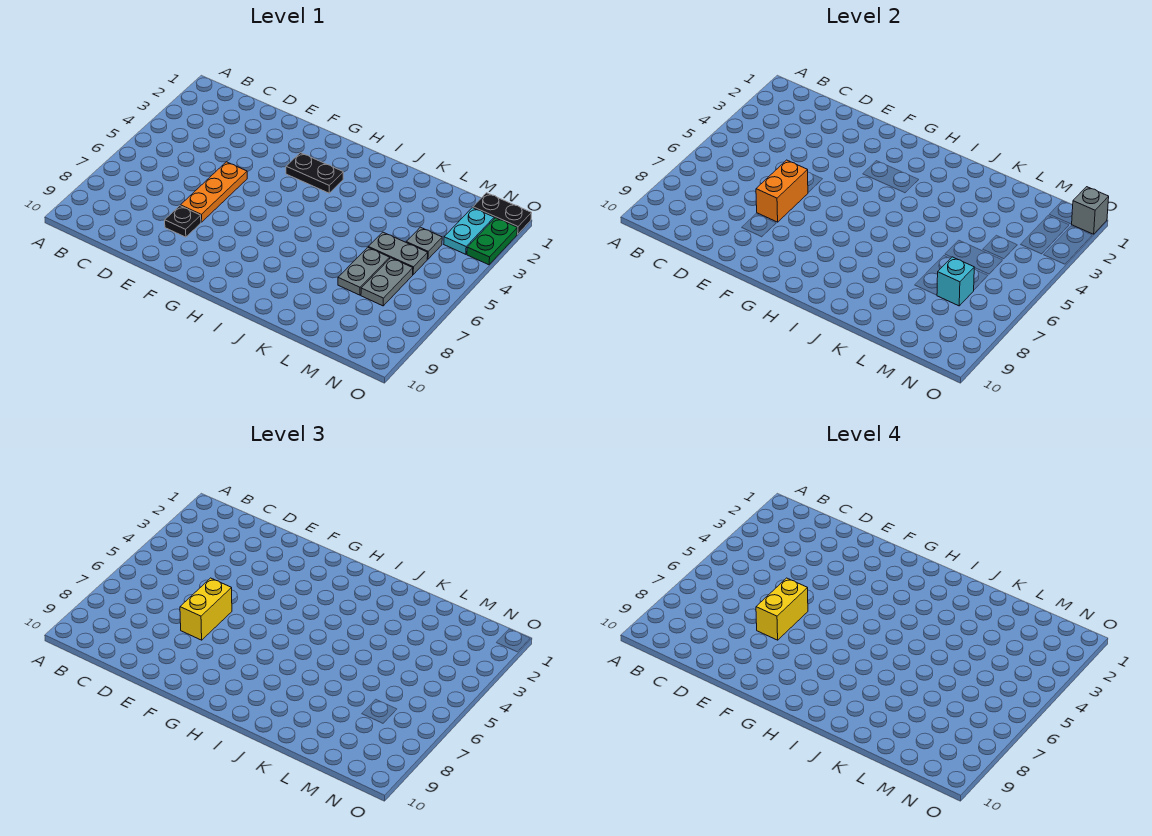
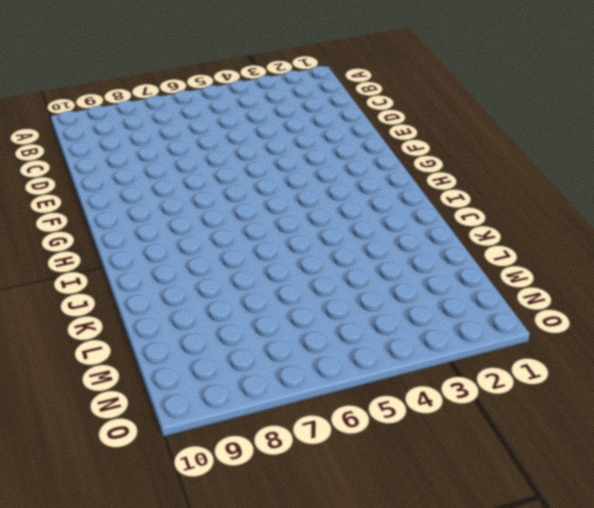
none -> orange plate E5:E7 level 1
none -> black plate E8 level 1
none -> black plate G3:H3 level 1

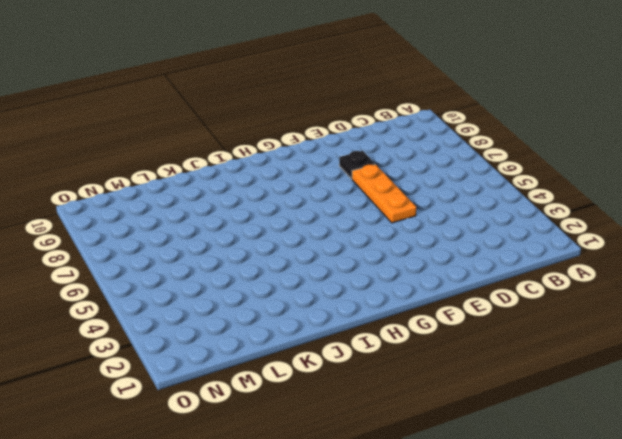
none -> black plate G3:H3 level 1
none -> grey plate L5:M5 level 1
none -> grey plate L6:L7 level 1

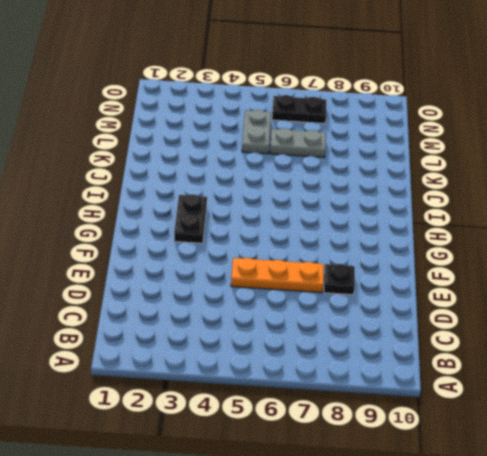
black plate N6:N7 level 1 -> black plate N1:O1 level 1
none -> grey plate M4 level 1
none -> grey plate M6:M7 level 1
none -> cyan plate N2:N3 level 1

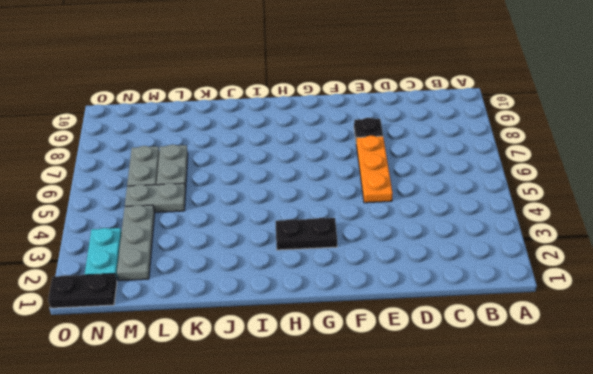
grey plate M2:M4 level 1 -> grey plate M4 level 1
none -> green plate O2:O3 level 1
none -> orange brick E6:E7 level 2
none -> cyan brick M7 level 2

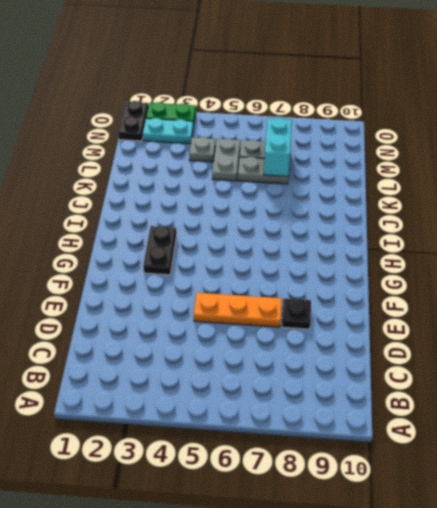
cyan brick L7:M7 level 2 -> cyan brick M7 level 2
none -> orange brick E6:E7 level 2
none -> grey brick O1 level 2
none -> yellow brick E6:E7 level 3

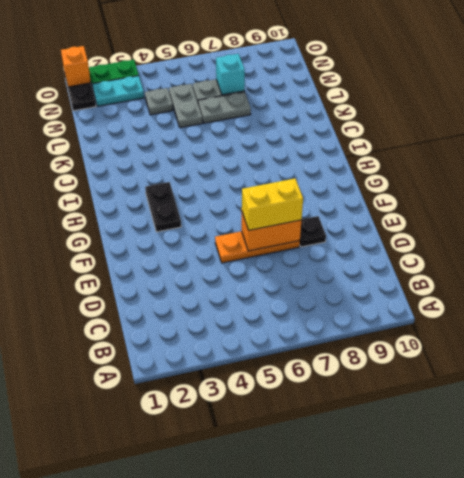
orange brick O1 level 2 -> grey brick O1 level 2
none -> yellow brick E6:E7 level 4

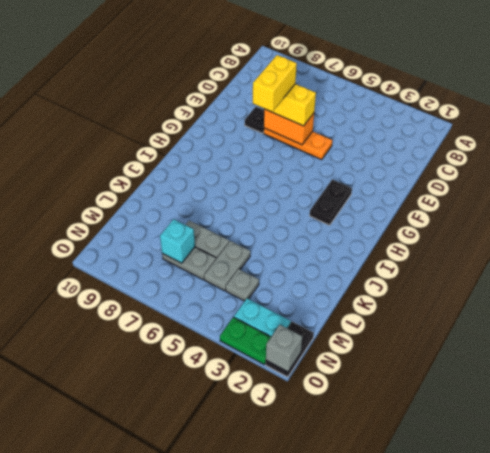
yellow brick E7:F7 level 4 -> yellow brick E6:E7 level 4

